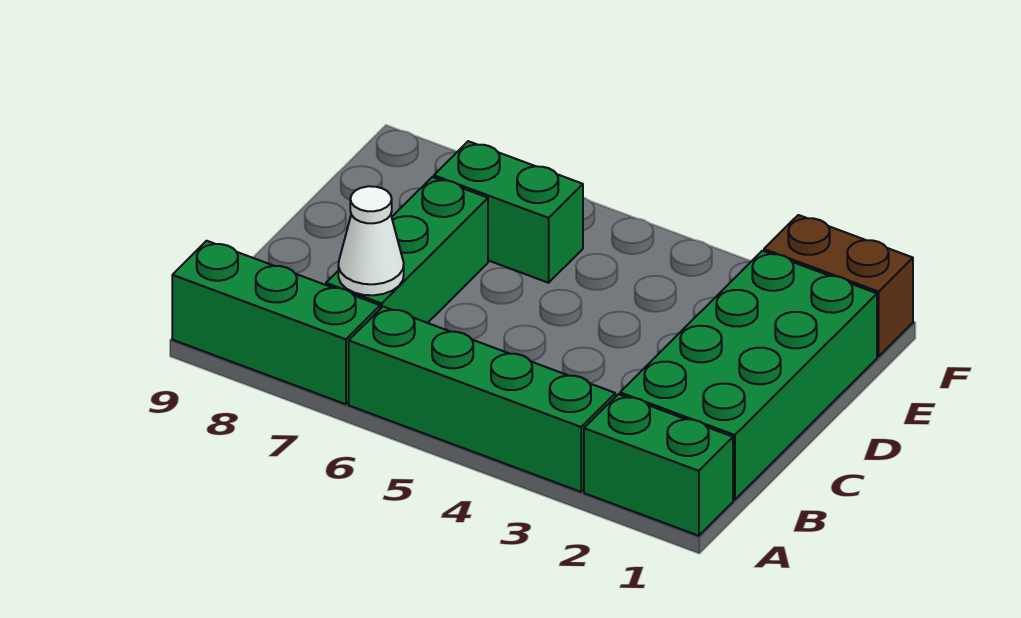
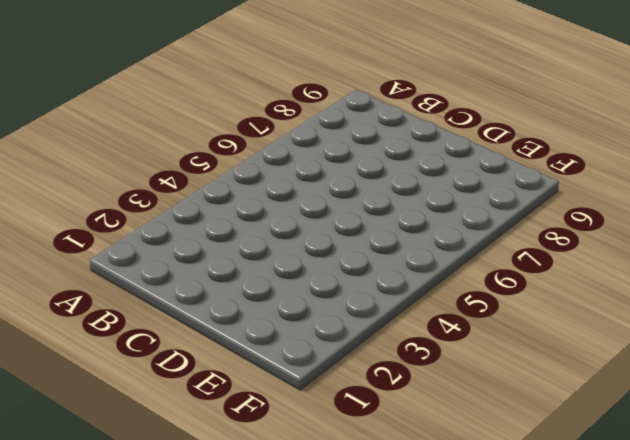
none -> green brick A1:A2 level 1
none -> green brick A3:A6 level 1

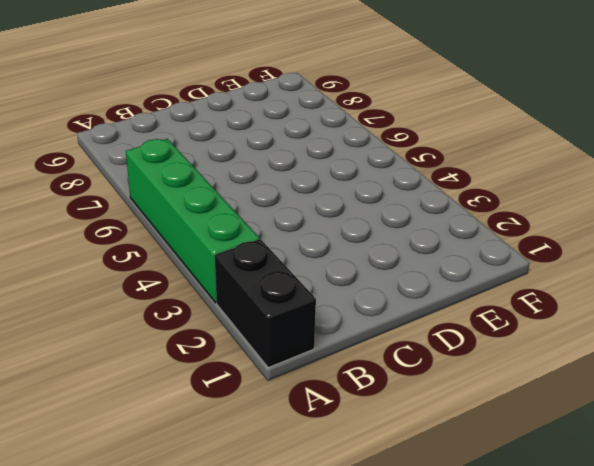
black brick A1:A2 level 1 -> green brick A1:A2 level 1
none -> green brick A7:A9 level 1
none -> green brick B1:E2 level 1

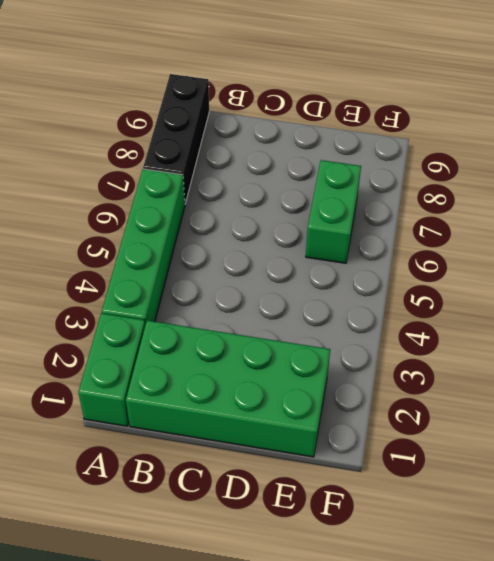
black brick A7:A9 level 1 -> green brick A7:A9 level 1
none -> green brick B7:D7 level 1
none -> brown brick F1:F2 level 1

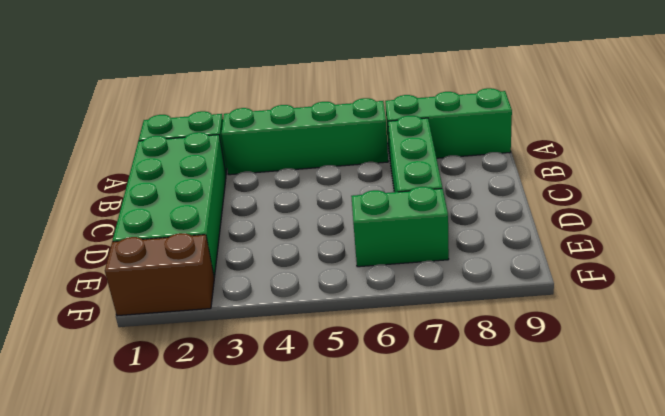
none -> white cone B7 level 2

